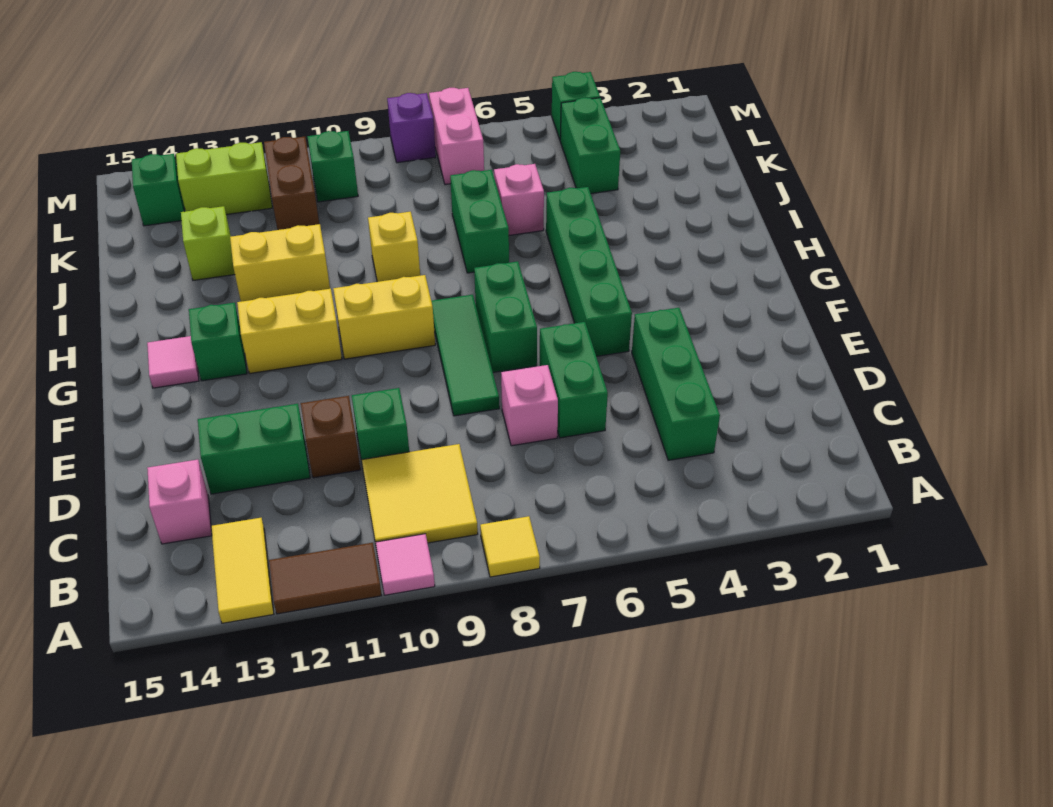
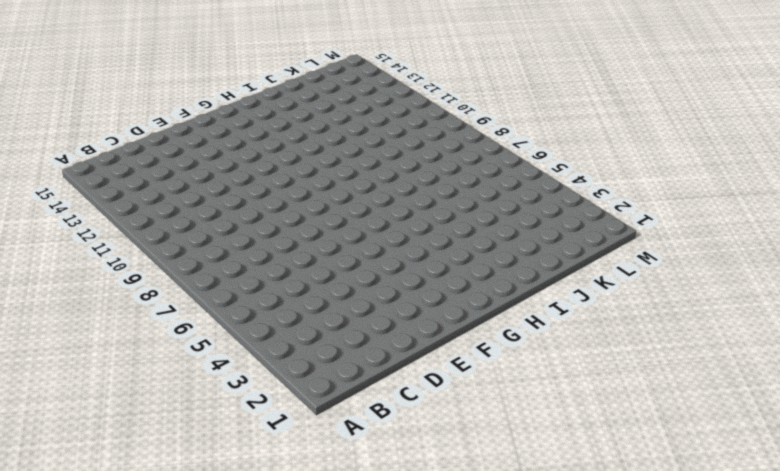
none -> yellow tile A8 level 1
none -> pink tile A10 level 1
none -> brown tile A11:A12 level 1
none -> yellow tile A13:B13 level 1

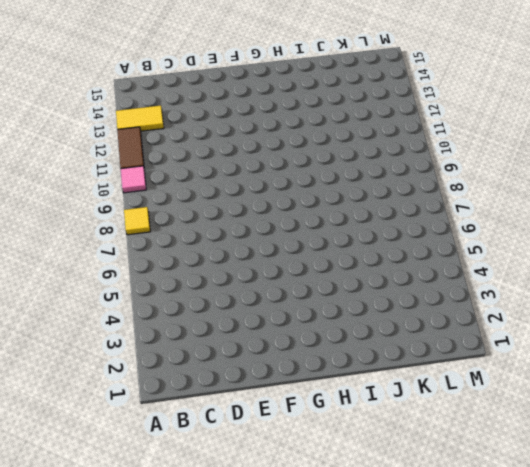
none -> yellow tile B9:C10 level 1
none -> green brick C4:E4 level 1
none -> pink brick C14 level 1
none -> green brick D6:E6 level 1

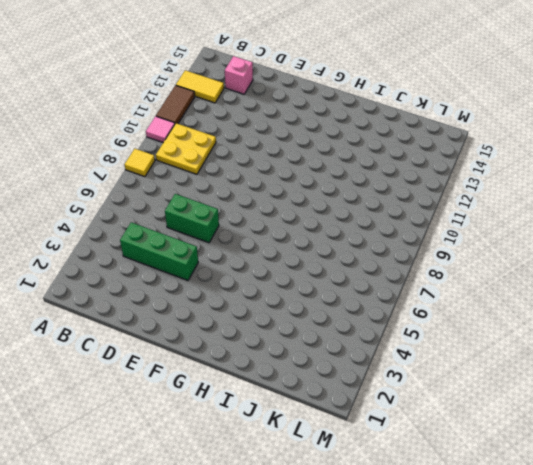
yellow plate B9:C10 level 1 -> yellow tile B9:C10 level 1
none -> pink brick D7 level 1
none -> green brick D10 level 1
none -> brown brick D11 level 1
none -> green brick D12:D13 level 1

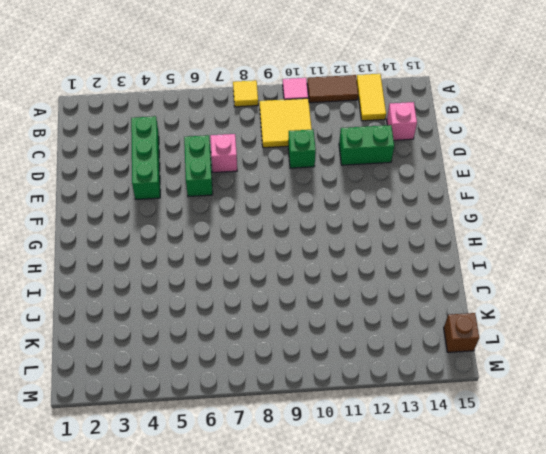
brown brick L15 level 1 -> brown brick D11 level 1
none -> green tile E8:G8 level 1
none -> green brick F5:I5 level 1
none -> green brick F7:G7 level 1
none -> yellow brick G9:G10 level 1

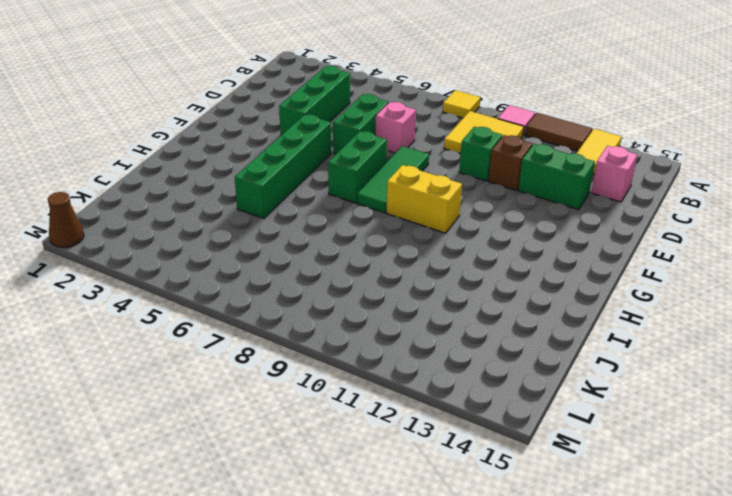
brown cone M1 level 1 -> none
none -> yellow brick G11:G12 level 1
none -> green brick G13 level 1
none -> pink tile G14 level 1
none -> green brick I7:J7 level 1

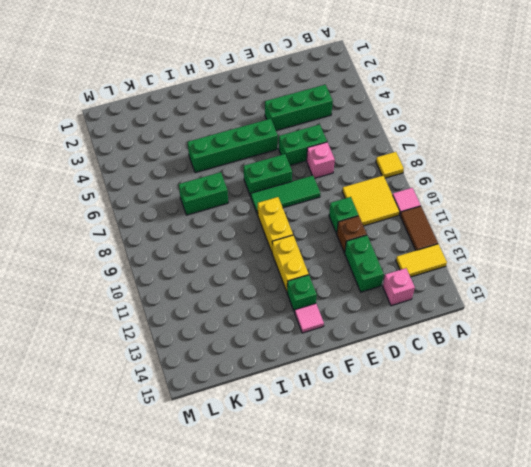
none -> yellow brick I9 level 1
none -> yellow brick I11:I12 level 1
none -> pink brick J6 level 1
none -> lime brick J13 level 1

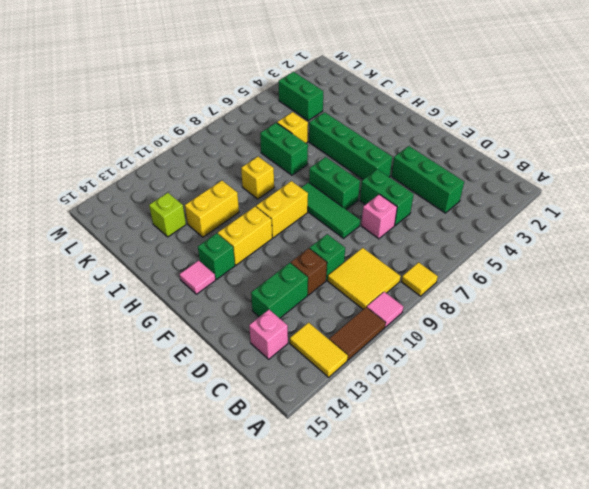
yellow brick J6 level 1 -> pink brick J6 level 1
none -> brown brick K11:L11 level 1
none -> pink brick L7:M7 level 1
none -> green brick L10 level 1
none -> lime brick L12:L13 level 1

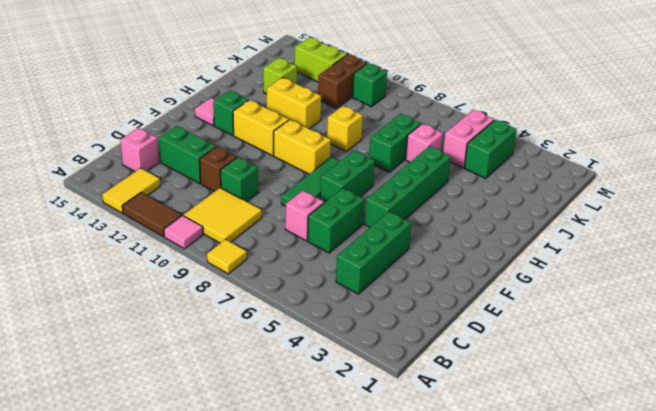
pink brick K5:L5 level 1 -> pink brick L7:M7 level 1
none -> green brick L14 level 1
none -> green brick M4 level 1
none -> purple brick M8 level 1

